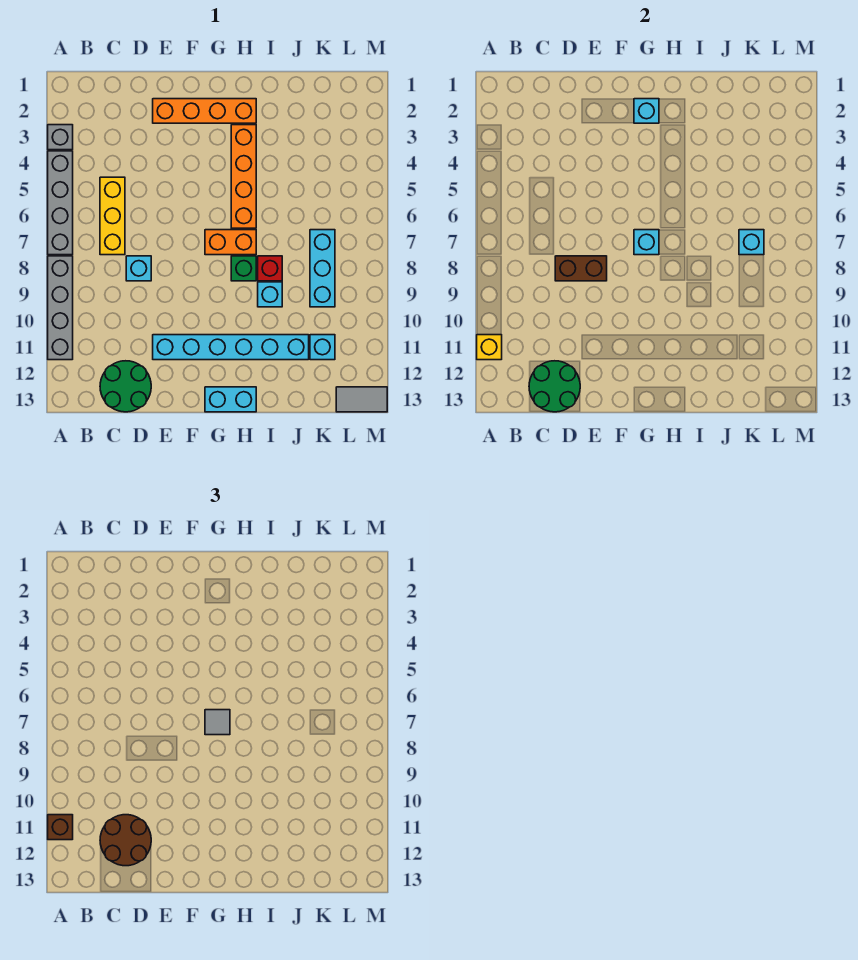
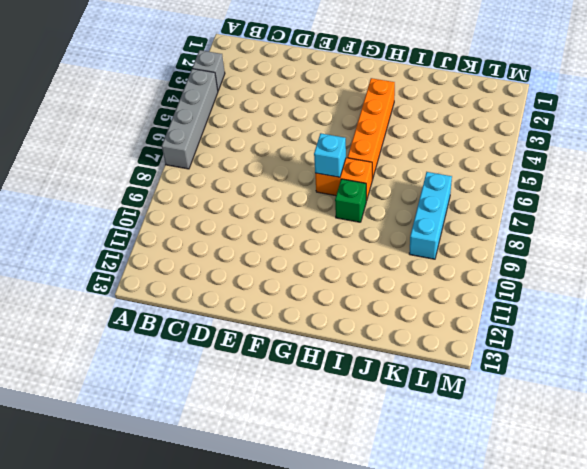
none -> grey brick A8:A11 level 1
none -> yellow brick C5:C7 level 1
none -> green round brick C12:D13 level 1

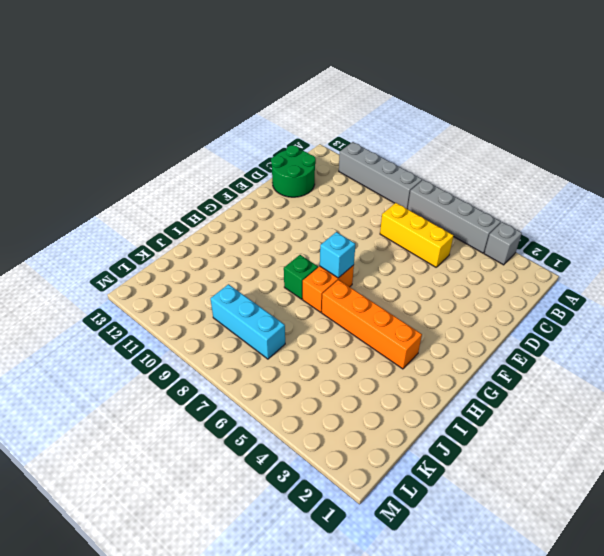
none -> cyan brick D8 level 1
none -> orange brick E2:H2 level 1
none -> cyan brick E11:J11 level 1

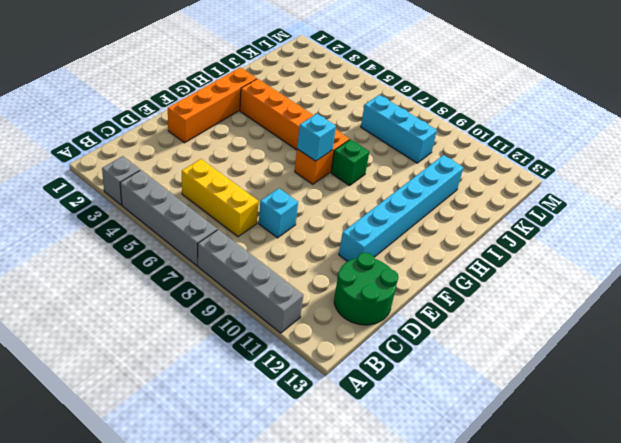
none -> cyan brick G13:H13 level 1
none -> red brick I8 level 1
none -> cyan brick I9 level 1

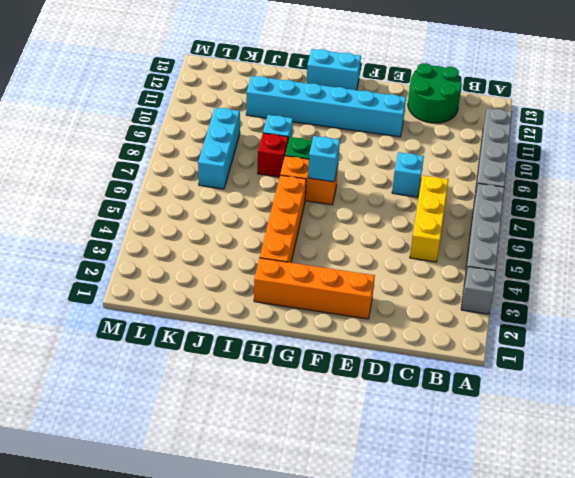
none -> cyan brick K11 level 1
none -> grey tile L13:M13 level 1
none -> yellow brick A11 level 2

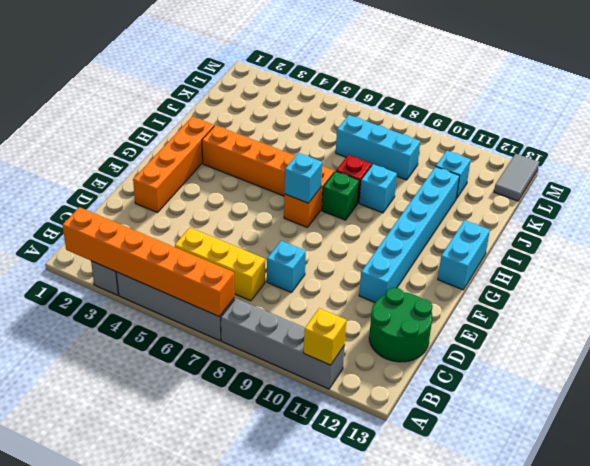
orange brick A2:A7 level 2 -> none
none -> green round brick C12:D13 level 2
none -> brown brick D8:E8 level 2
none -> cyan brick G2 level 2

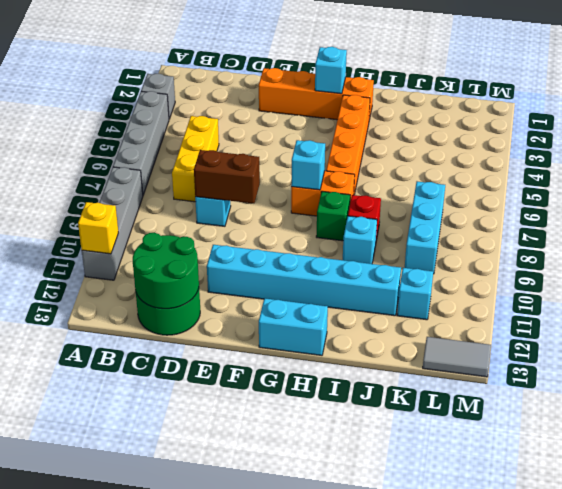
none -> cyan brick K7 level 2
none -> brown brick A11 level 3
none -> brown round brick C11:D12 level 3

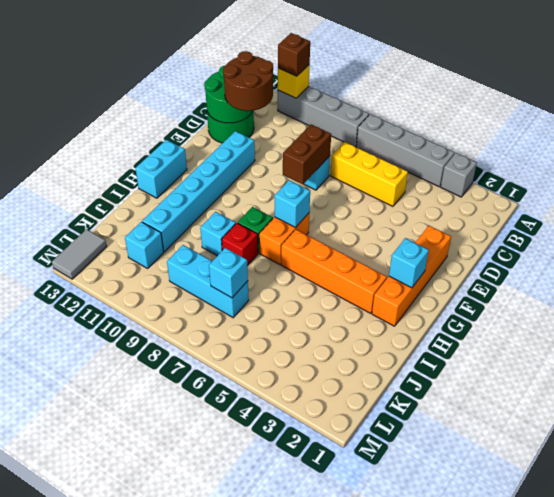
none -> grey tile G7 level 3

